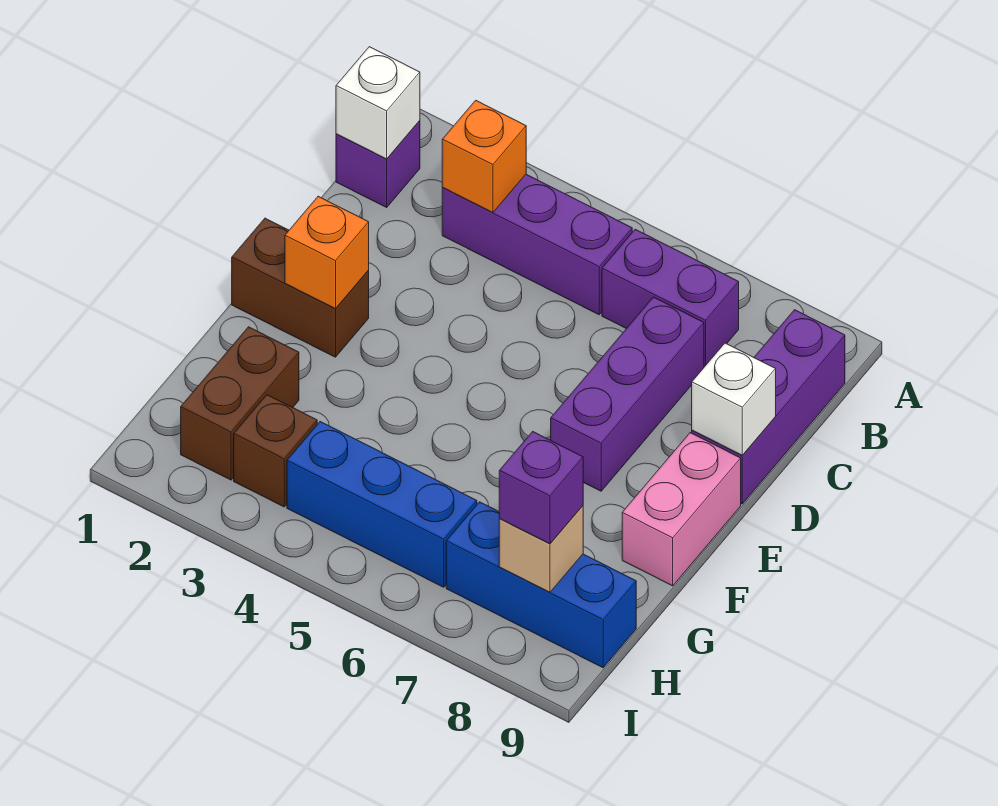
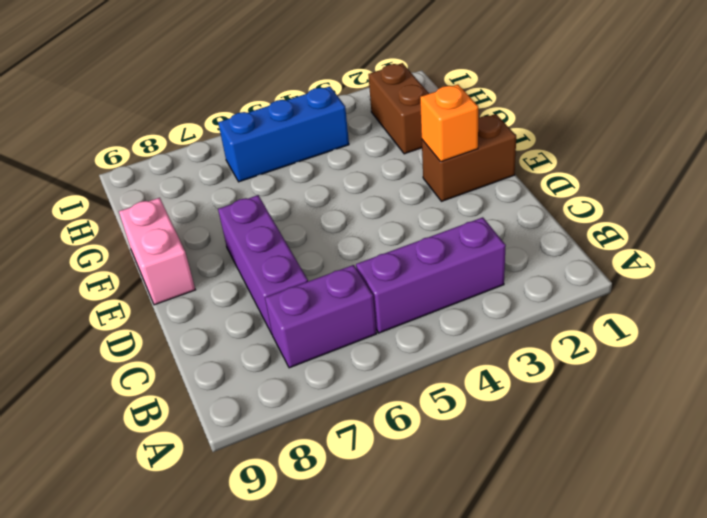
none -> purple brick B1 level 1
none -> purple brick B9:D9 level 1
none -> brown brick H3 level 1

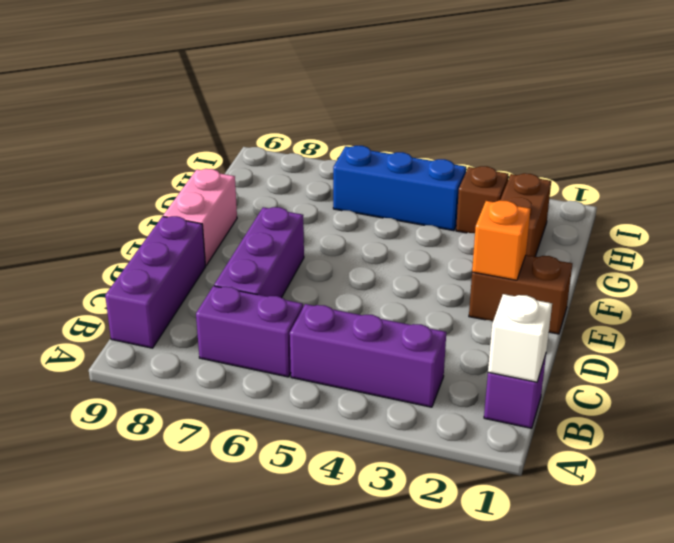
none -> blue brick H7:H9 level 1
none -> orange brick B3 level 2
none -> white brick D9 level 2

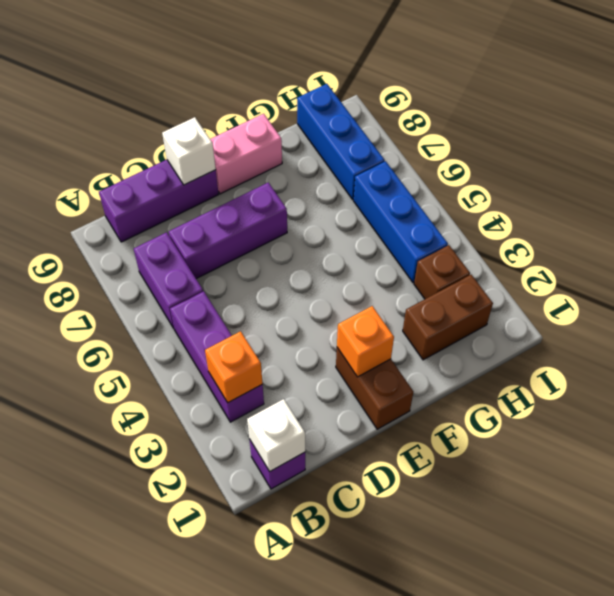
none -> tan brick H8 level 2
none -> purple brick H8 level 3

